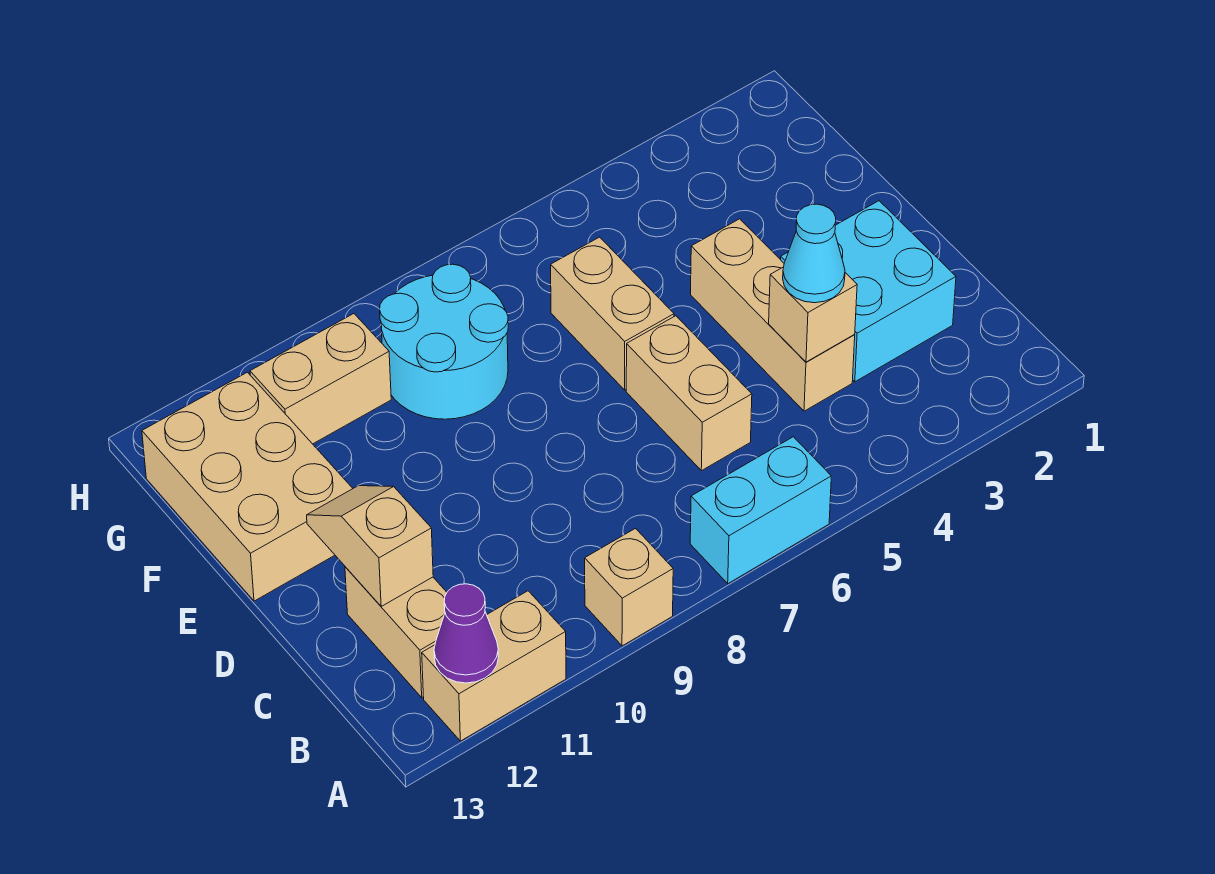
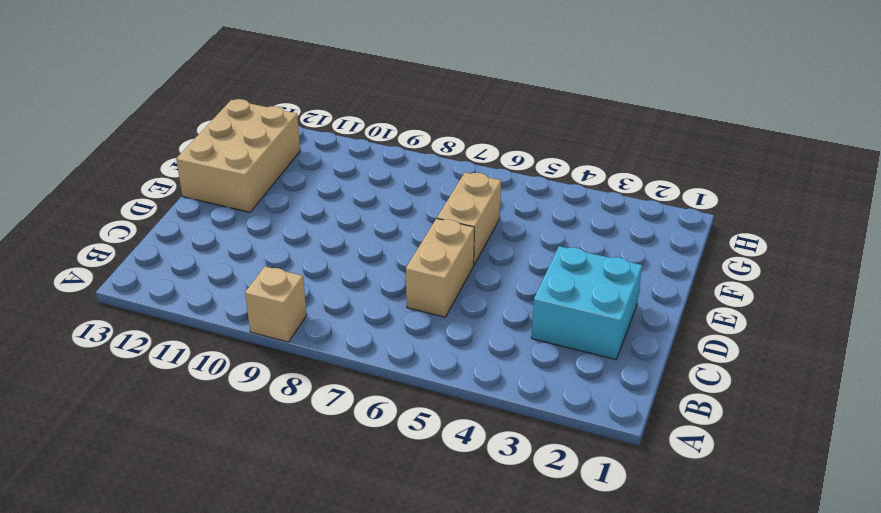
none -> cyan brick A6:A7 level 1
none -> tan brick A11:A12 level 1
none -> tan brick B12:C12 level 1

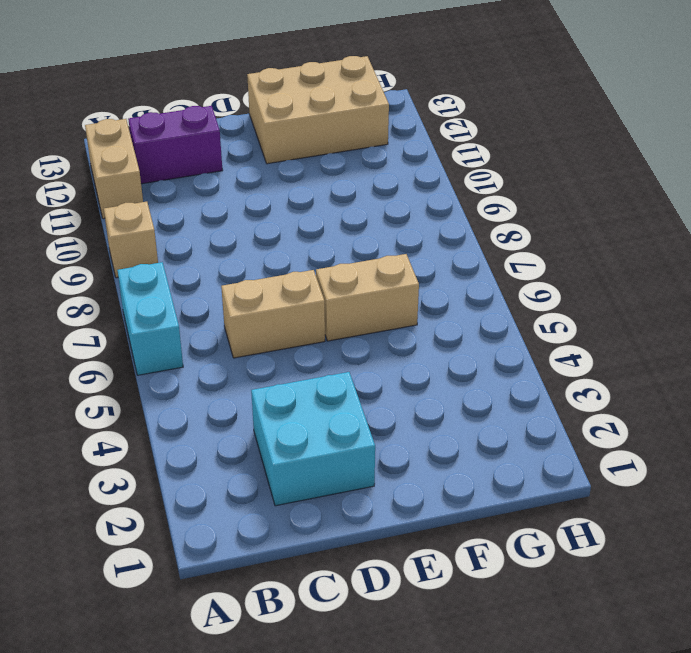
purple brick B12:C12 level 1 -> tan brick B12:C12 level 1
none -> tan brick C4:E4 level 1
none -> cyan round brick F8:G9 level 1
none -> tan brick G10:G11 level 1

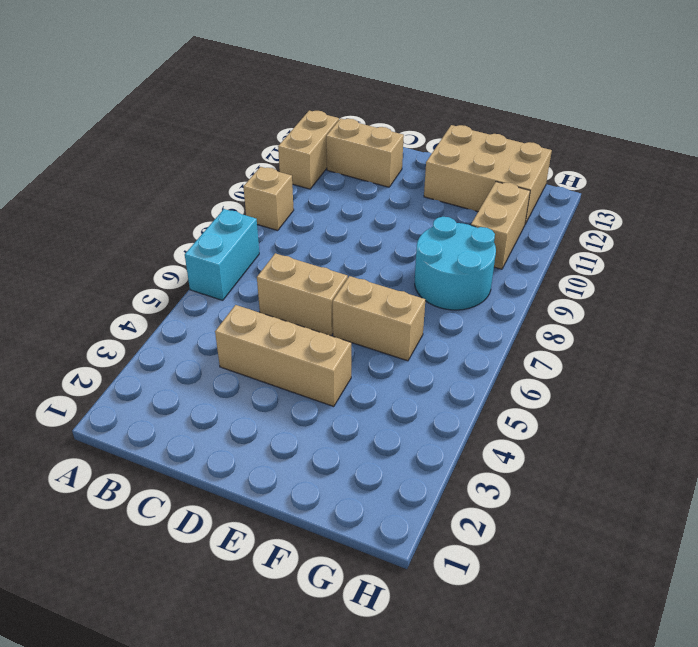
none -> cyan brick C2:D3 level 1
none -> purple cone A12 level 2
none -> tan brick C4 level 2

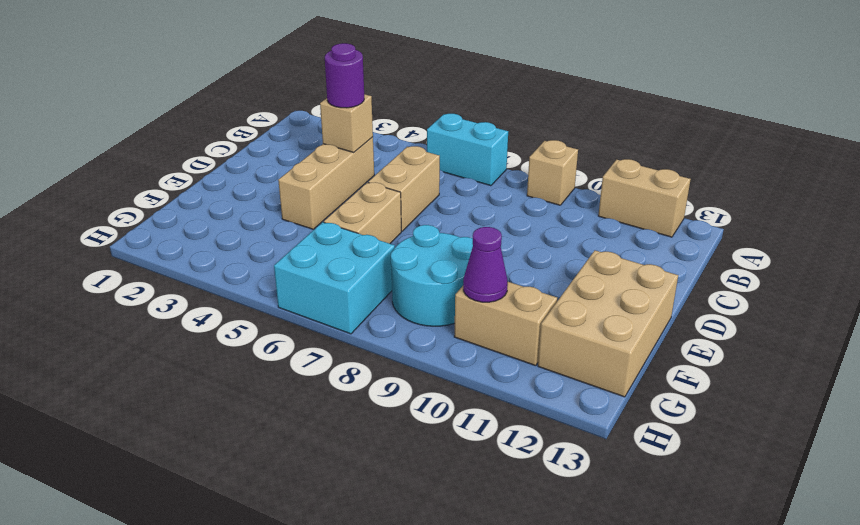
purple round brick C4 level 3 -> cyan cone C4 level 3
cyan brick G6:H7 level 1 -> cyan brick C2:D3 level 1
purple cone G10 level 2 -> purple cone A12 level 2
none -> tan brick B12:C12 level 1
none -> tan slope C12:D12 level 2 top C

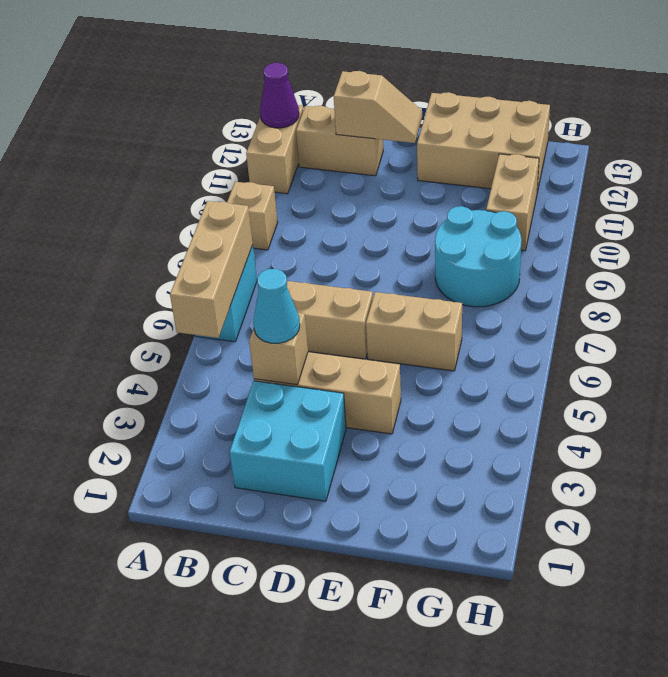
tan brick A5:A7 level 2 -> none

